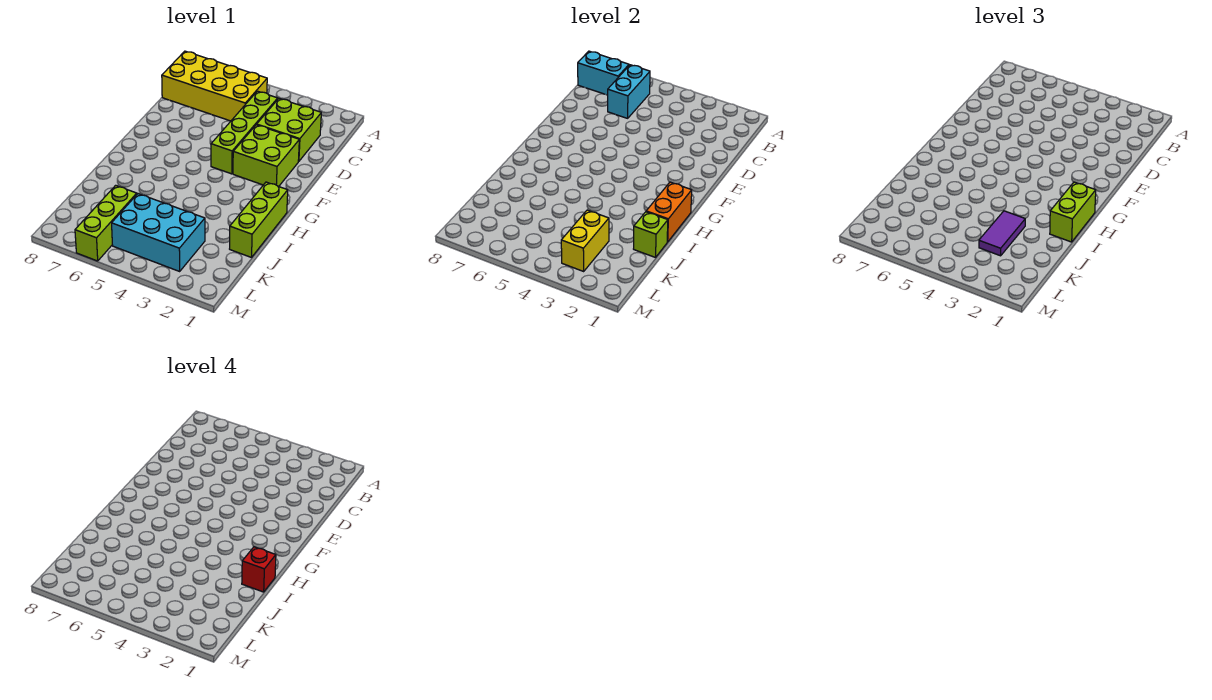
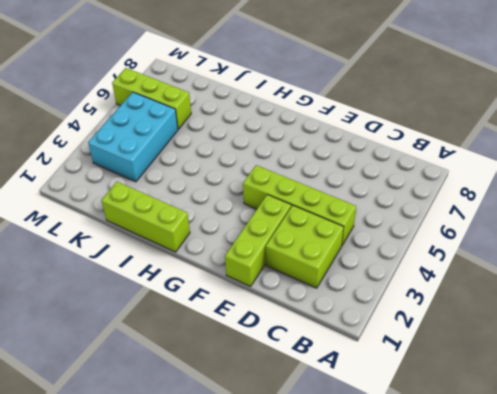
lime brick E1:E3 level 1 -> lime brick E2:F3 level 1
none -> yellow brick B5:C8 level 1
none -> cyan brick B6:C6 level 2
none -> cyan brick B7:B8 level 2

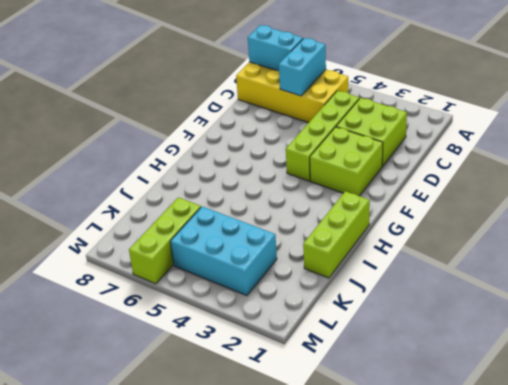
none -> orange brick H1:I1 level 2
none -> lime brick J1 level 2
none -> yellow brick K3:L3 level 2

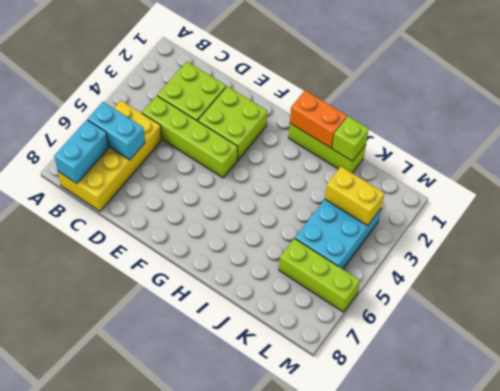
none -> lime brick H1:I1 level 3
none -> purple tile J3:K3 level 3
none -> red brick I1 level 4

